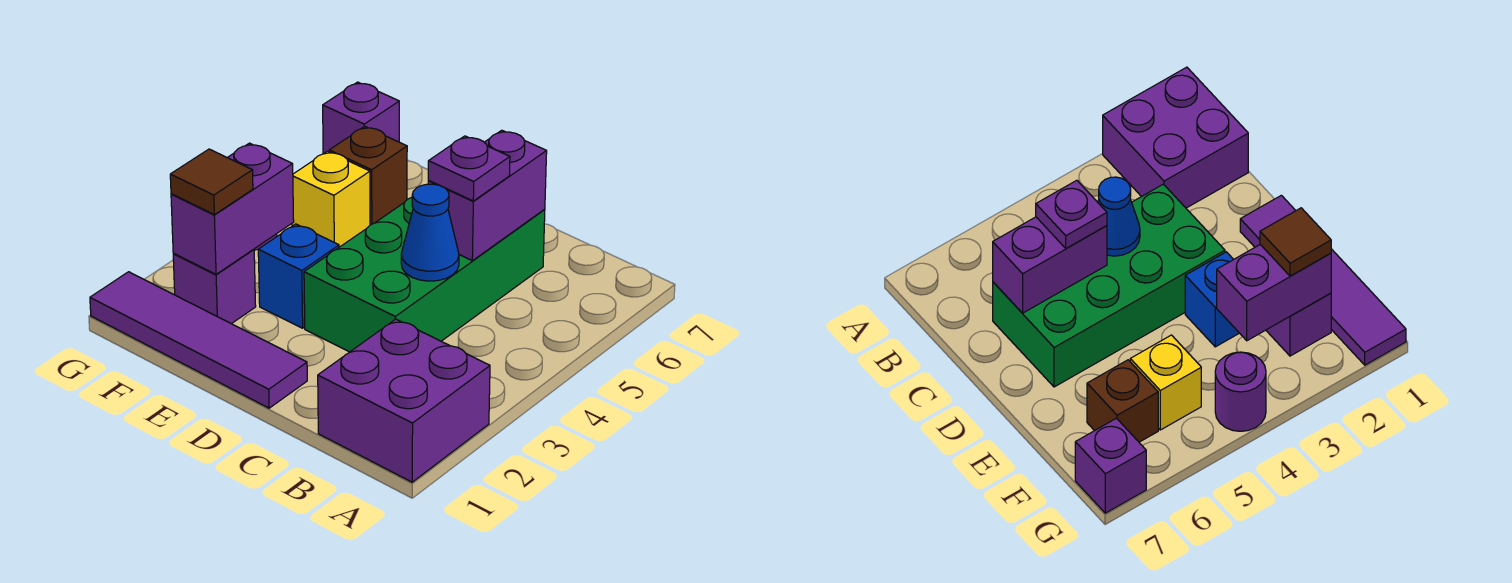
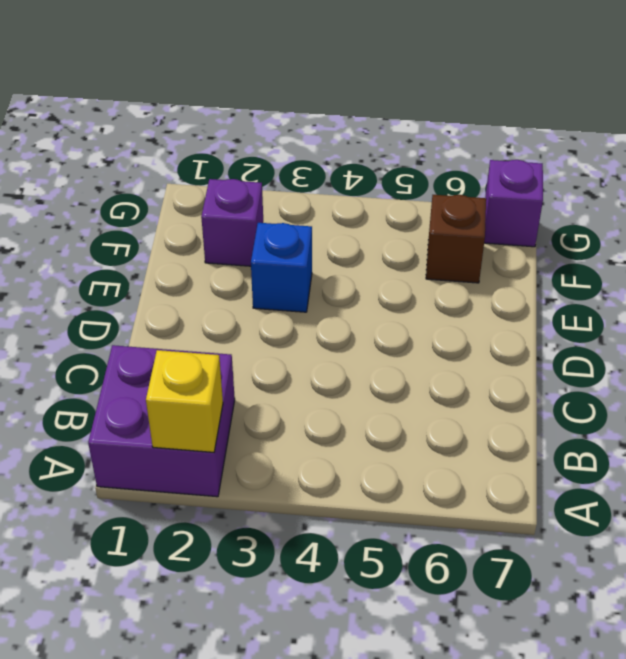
yellow brick A2 level 2 -> yellow brick F5 level 1
none -> green brick C3:D6 level 1
none -> purple tile D1:G1 level 1
none -> purple round brick G4 level 1

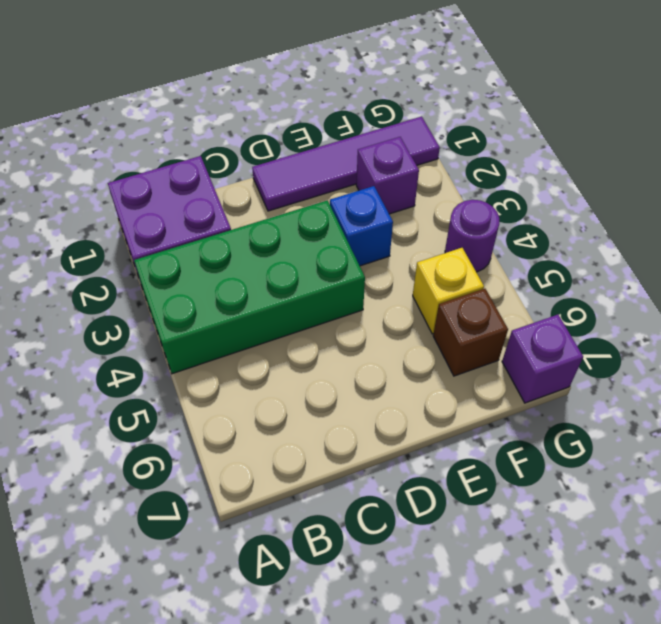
green brick A3:D4 level 1 -> green brick C3:D6 level 1
none -> blue cone C4 level 2
none -> purple brick C5:C6 level 2
none -> purple brick F2:F3 level 2

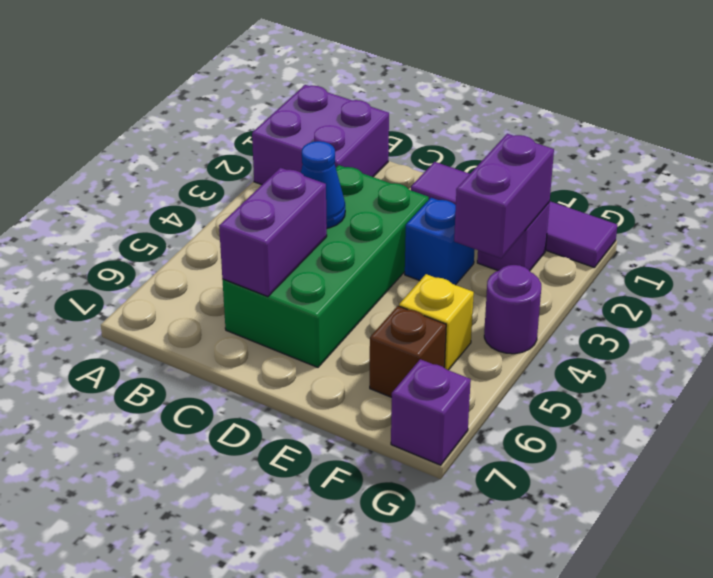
none -> purple plate C5 level 3
none -> brown tile F2 level 3

